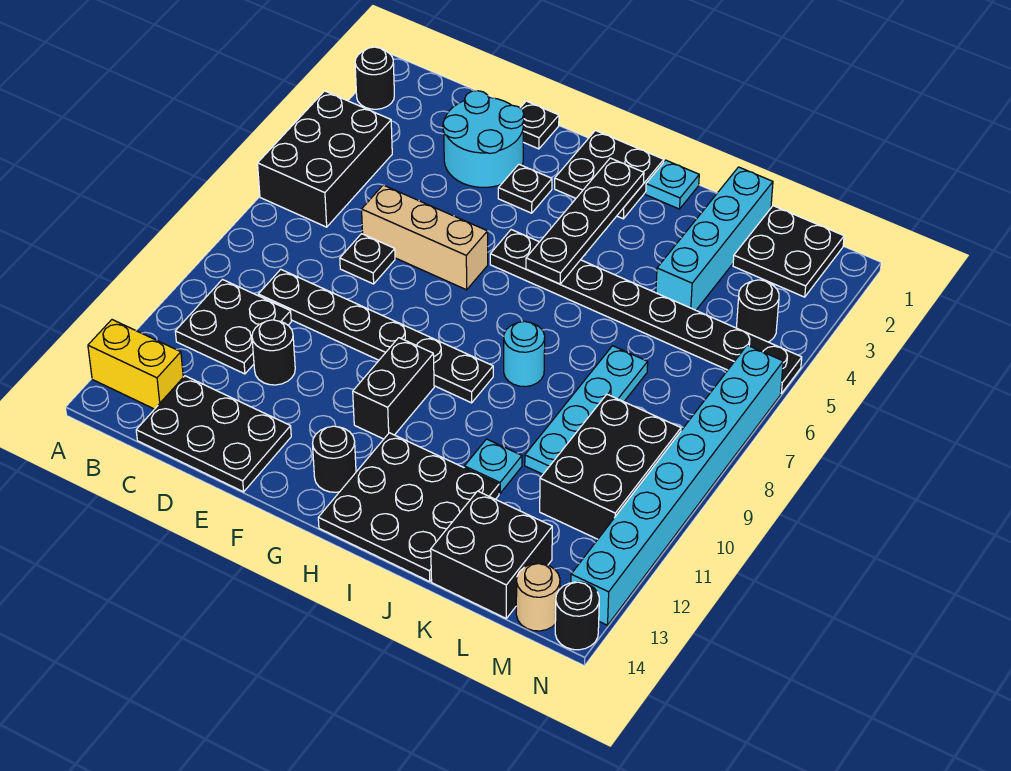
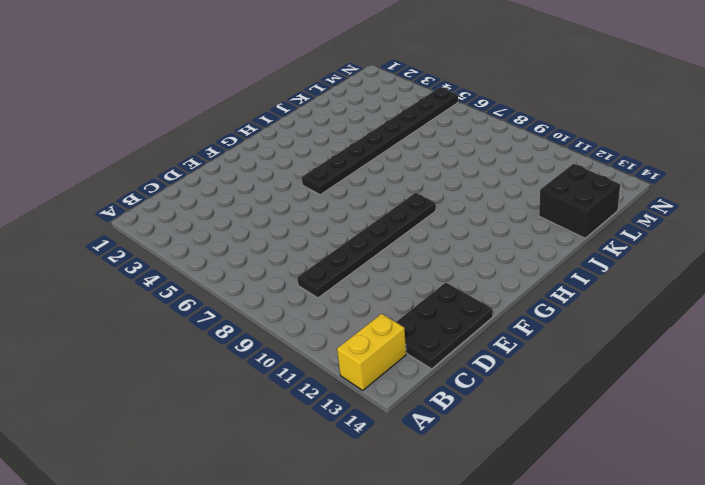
none -> black round brick A2 level 1
none -> black brick A4:B6 level 1
none -> black plate B10:C11 level 1
none -> cyan round brick D2:E3 level 1

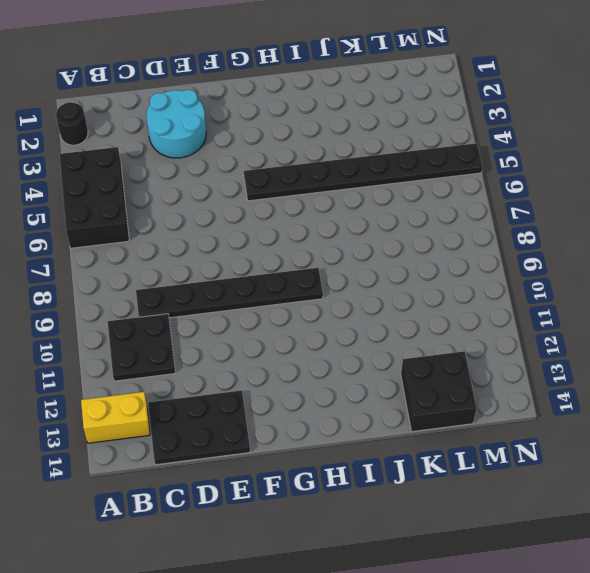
none -> tan brick D6:F6 level 1
none -> black plate D7 level 1
none -> black round brick D11 level 1
none -> black plate E1 level 1

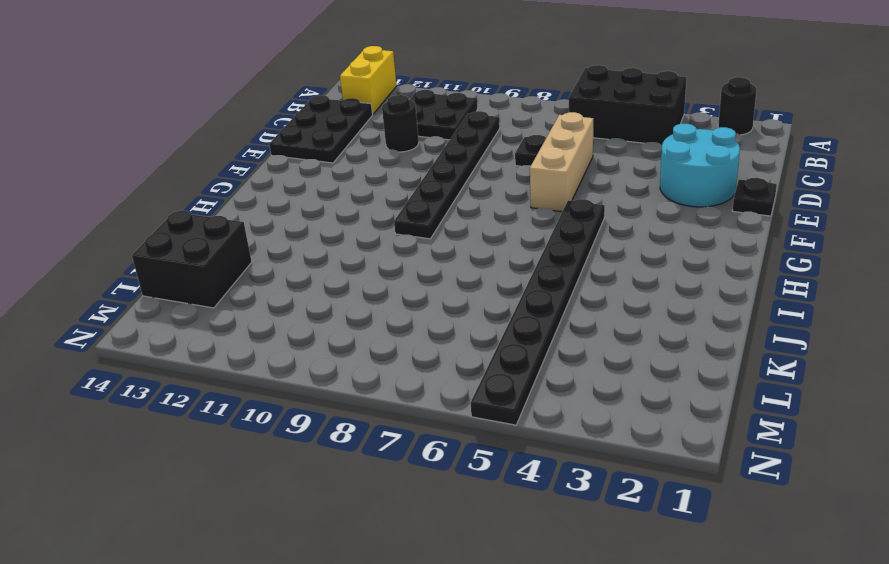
none -> black plate F3 level 1
none -> black plate G1:H2 level 1
none -> black brick G10:G11 level 1
none -> black round brick G13 level 1

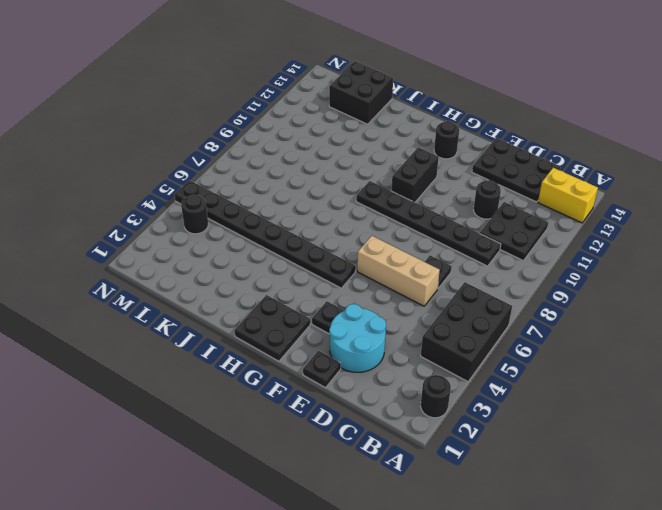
none -> black plate H12:J14 level 1
none -> cyan plate I1 level 1
none -> cyan round brick I8 level 1
none -> cyan plate J11 level 1

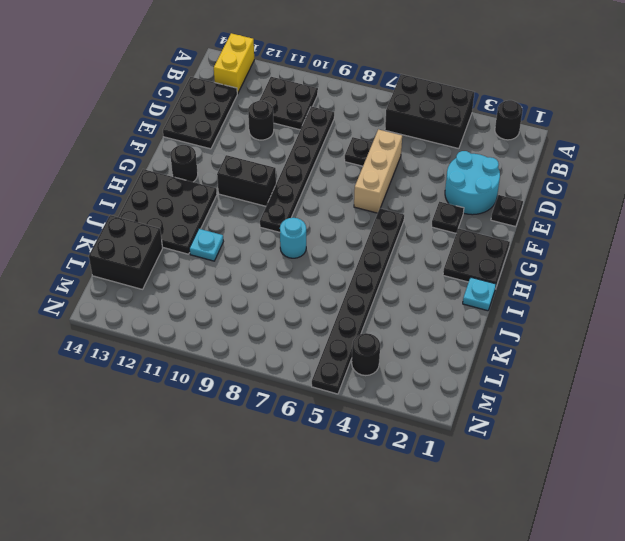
none -> cyan brick K1:K4 level 1
none -> cyan plate K7:K10 level 1
none -> black plate L1:M2 level 1
none -> black brick L9:M11 level 1

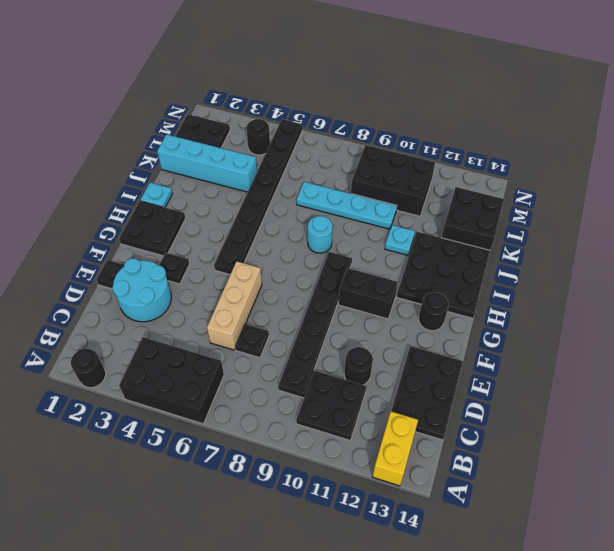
none -> tan round brick M14 level 1
none -> cyan brick N6:N13 level 1
none -> black round brick N14 level 1
none -> black plate H2:H5 level 2

